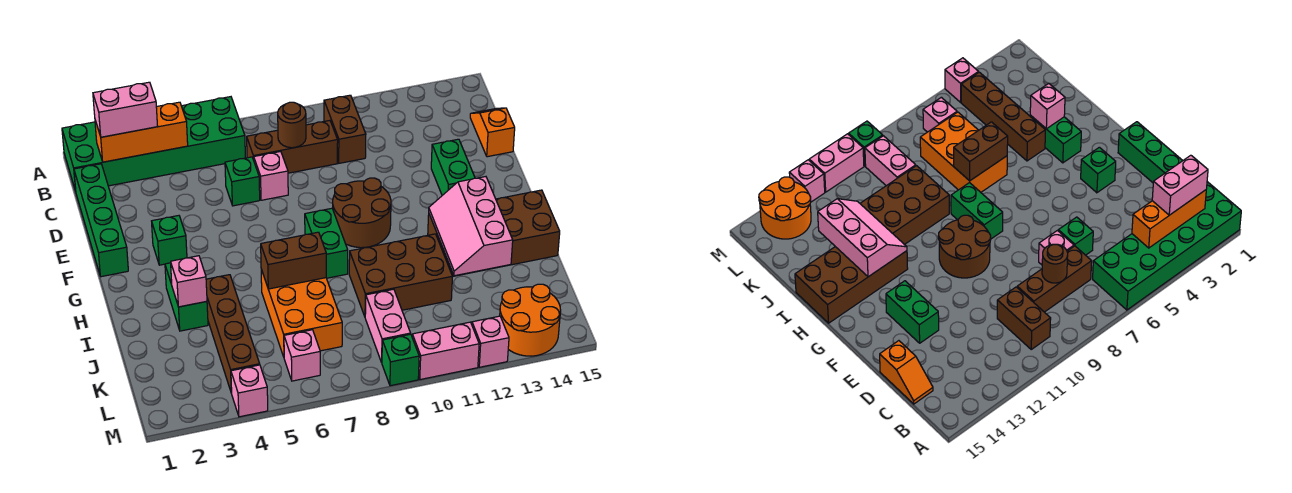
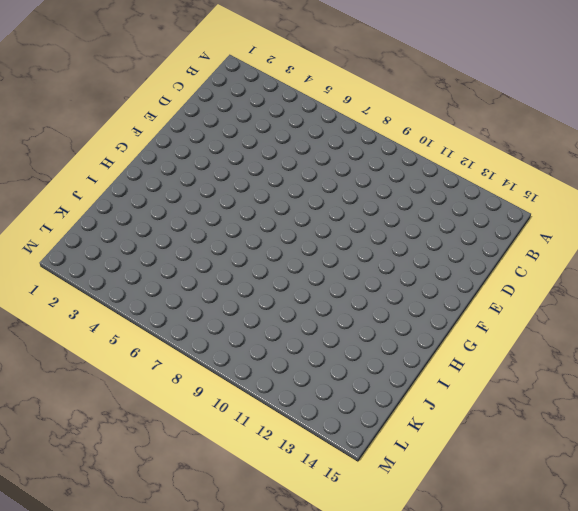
none -> green brick A1:B6 level 1
none -> brown brick B10:C10 level 1
none -> green brick C1:F1 level 1

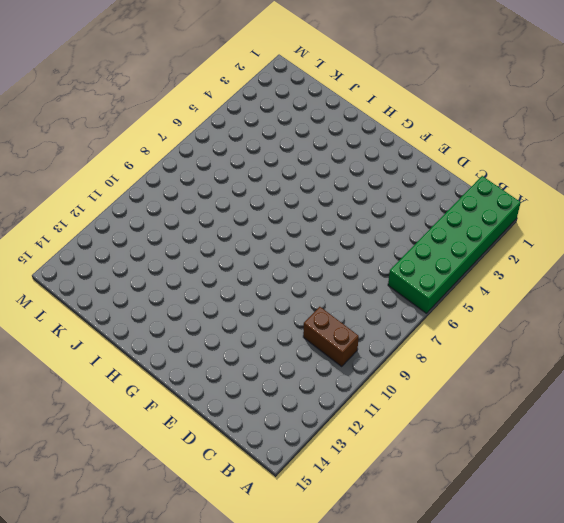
none -> green brick C1:F1 level 1
none -> brown brick C7:C9 level 1
none -> orange slope C15:D15 level 1 top D

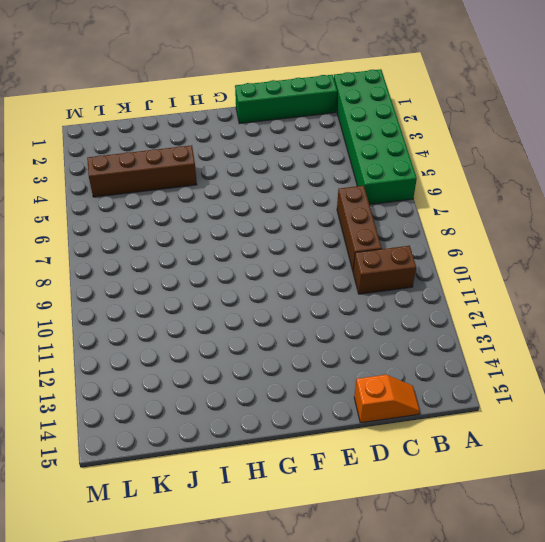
none -> green brick D6 level 1
none -> pink brick D7 level 1
none -> green brick E13:F13 level 1

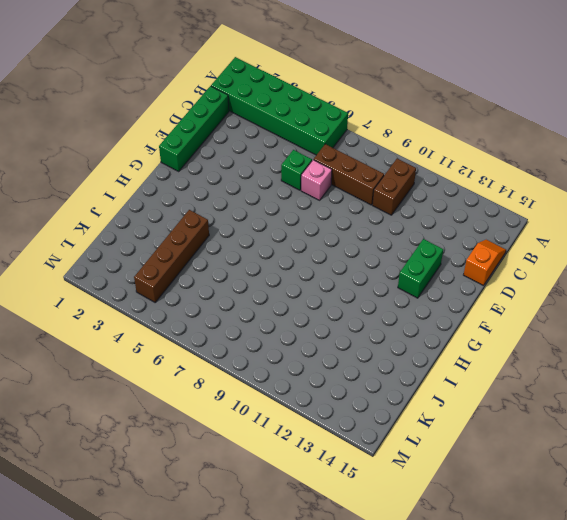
none -> green brick F3 level 1
none -> brown round brick F9:G10 level 1
none -> green brick G8:H8 level 1

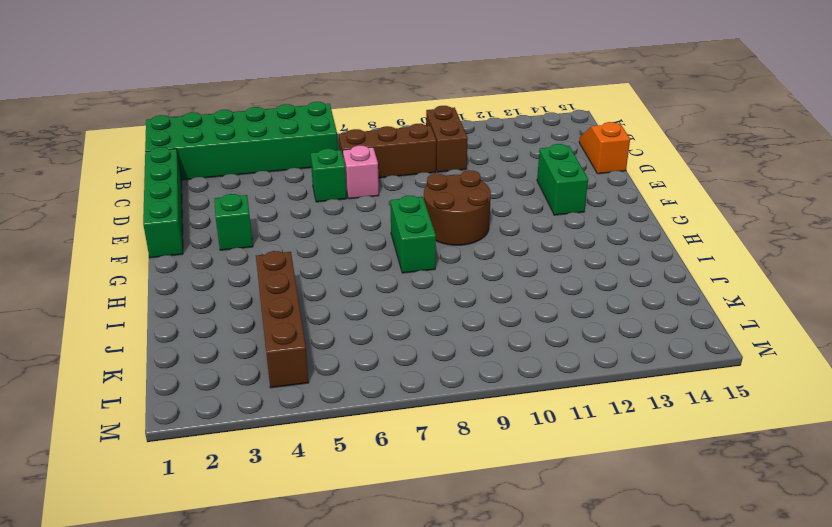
none -> green brick H3:I3 level 1
none -> brown brick H12:I15 level 1
none -> orange brick I6:K7 level 1

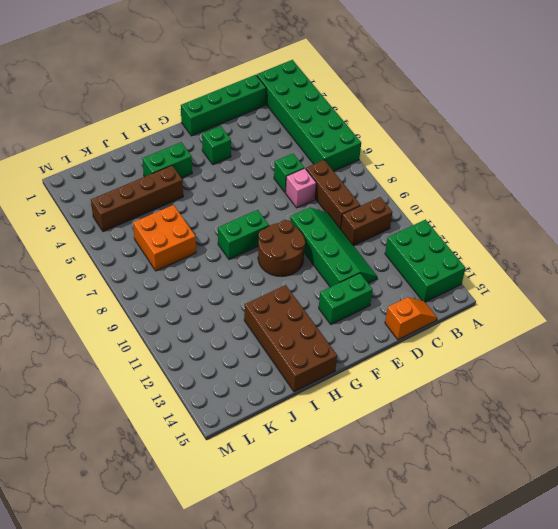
green brick A12:B14 level 1 -> none
green slope D9:E12 level 1 top E -> none
orange brick J6:K7 level 1 -> orange brick I6:K7 level 1
none -> brown brick I9:J11 level 1
none -> pink brick K9:L9 level 1
none -> pink brick L6 level 1

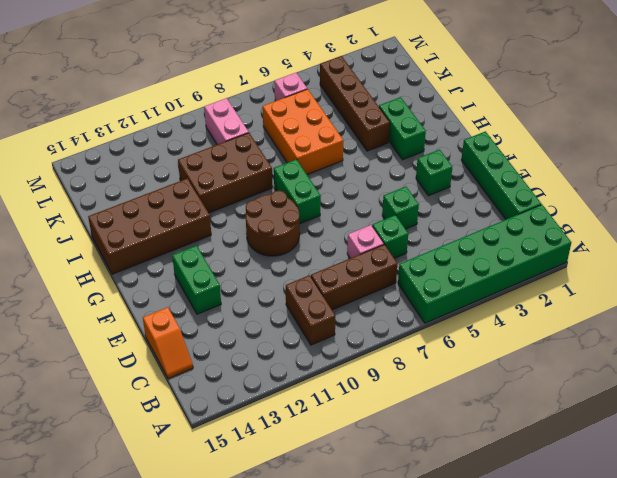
green brick E5 level 1 -> green brick M9 level 1
none -> orange round brick L13:M14 level 1
none -> pink brick M4 level 1
none -> pink brick M10:M11 level 1

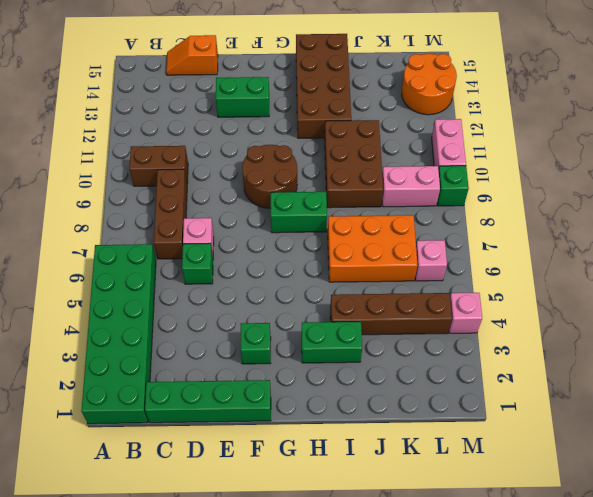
none -> pink brick M12 level 1
none -> orange brick B2:B4 level 2
none -> brown round brick C8 level 2

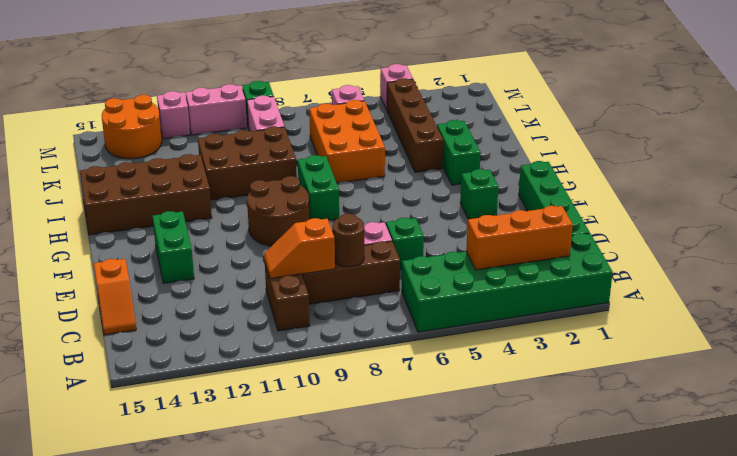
orange slope C9:C10 level 2 top 9 -> none
none -> pink slope H12:J13 level 2 top 13
none -> pink brick I3 level 2
none -> brown brick I6:I7 level 2

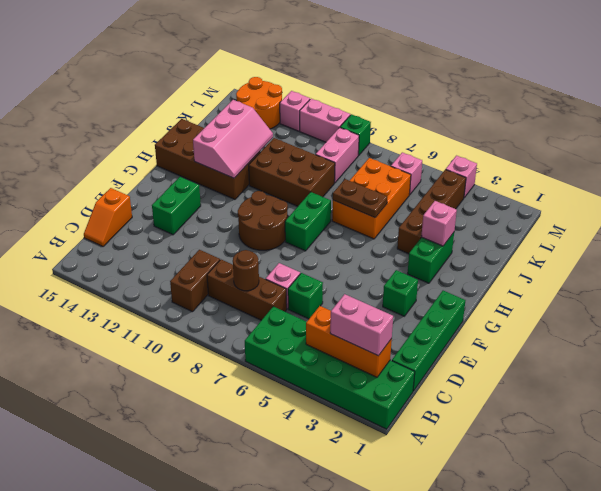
brown plate I6:I7 level 2 -> brown brick I6:I7 level 2

